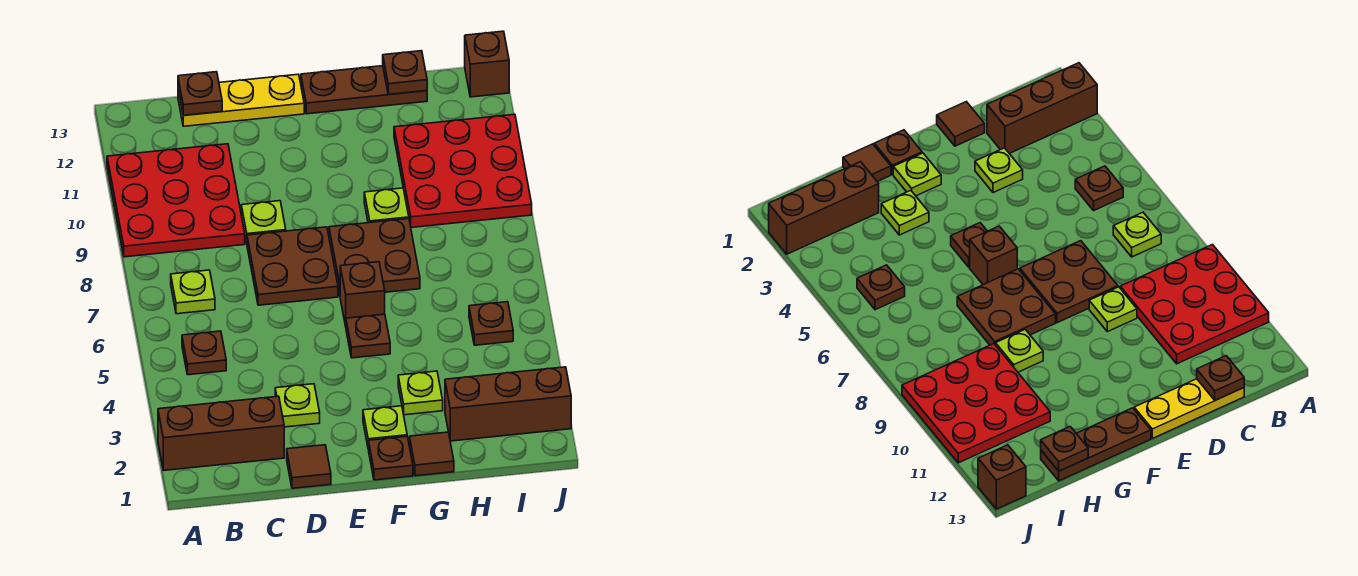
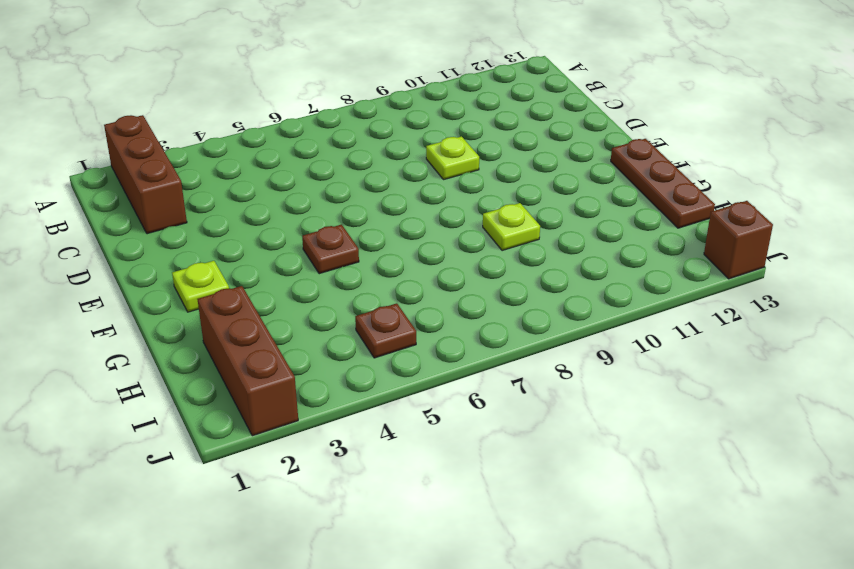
none -> red plate A9:C11 level 1
none -> brown plate B5 level 1
none -> lime plate B7 level 1

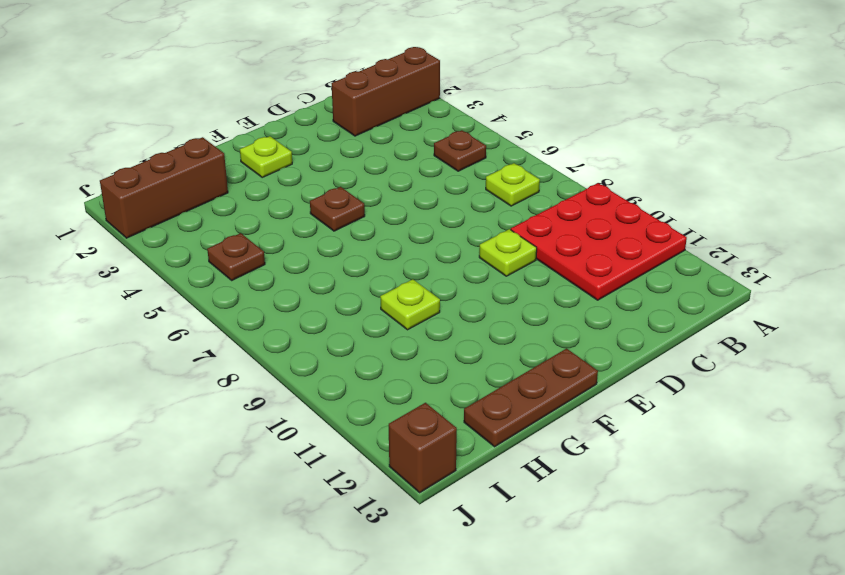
none -> yellow plate C13:E13 level 1
none -> brown tile D1 level 1
none -> lime plate D3 level 1

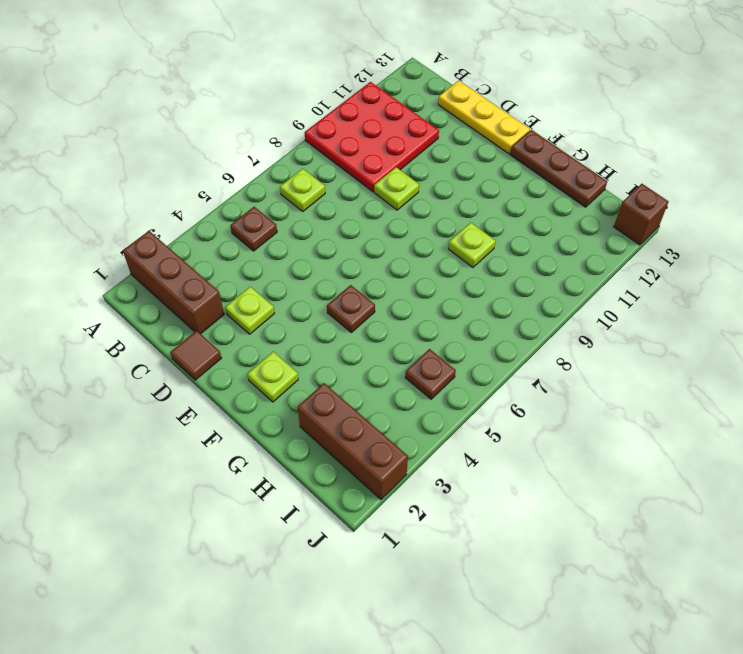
none -> brown plate D7:E8 level 1
none -> brown plate F1 level 1
none -> brown brick F6 level 1

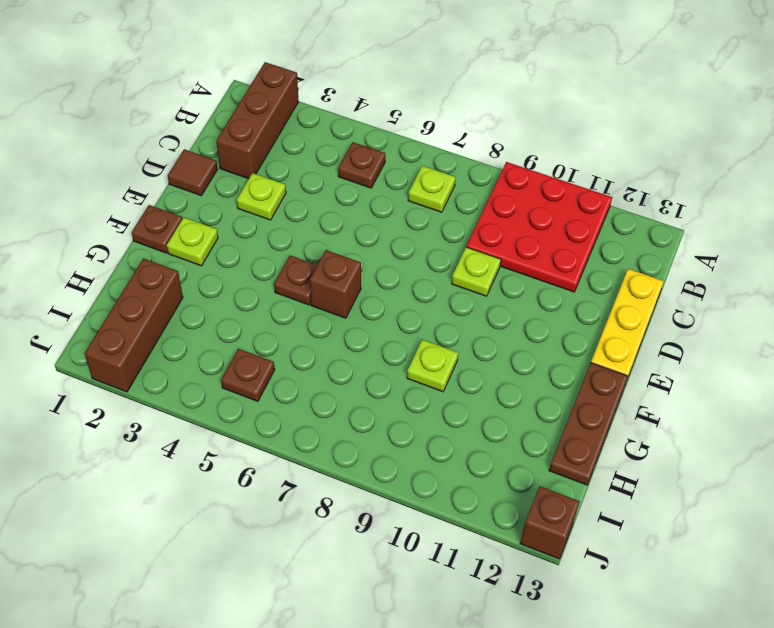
none -> brown plate D7:E8 level 1
none -> brown plate F7:G8 level 1
none -> brown tile G1 level 1

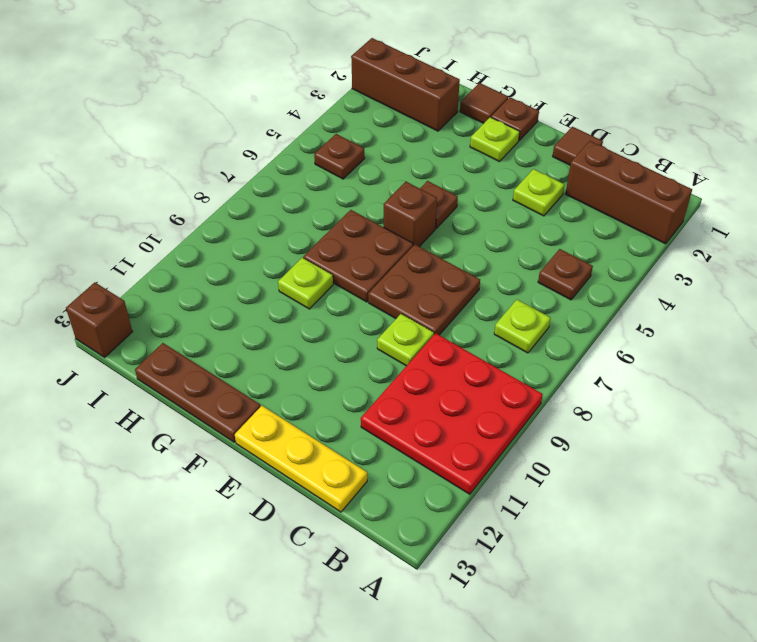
none -> lime plate G3 level 1
none -> red plate H9:J11 level 1
none -> brown plate C13 level 2

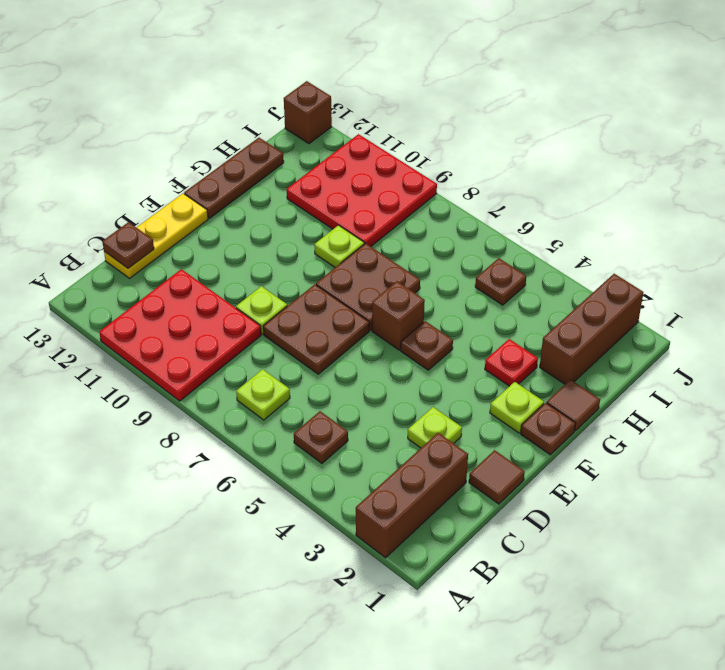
red plate G3 level 1 -> lime plate G3 level 1
none -> brown plate H13 level 2

